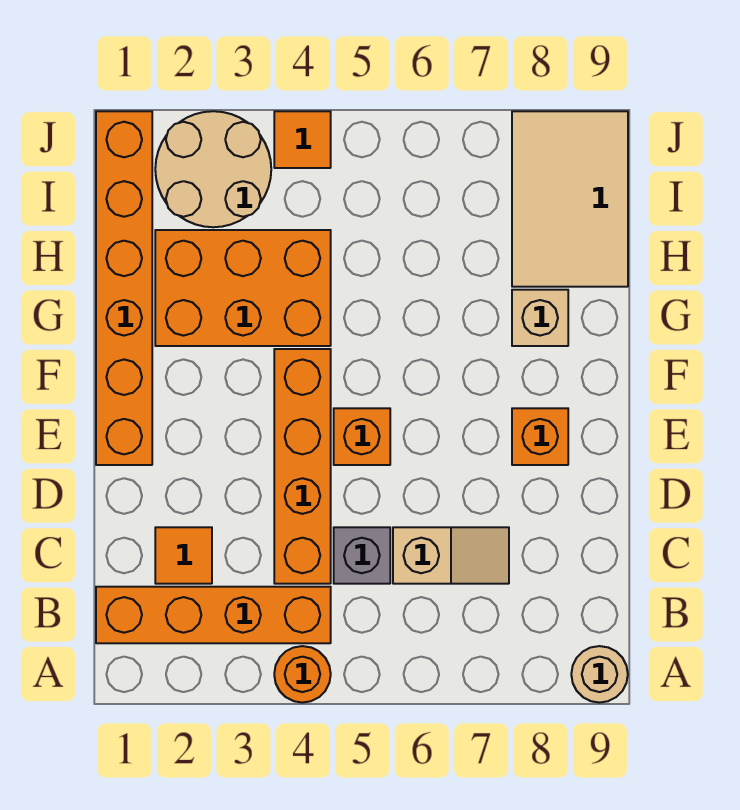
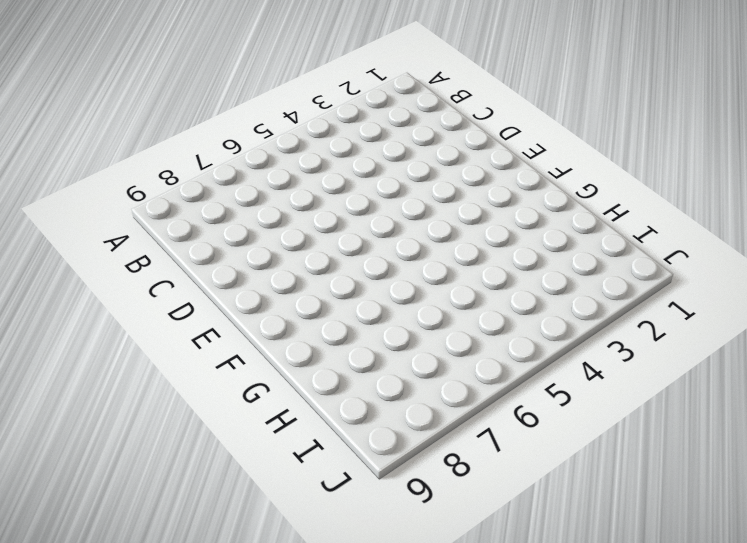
none -> orange round brick A4 level 1
none -> tan round brick A9 level 1
none -> orange brick B1:B4 level 1

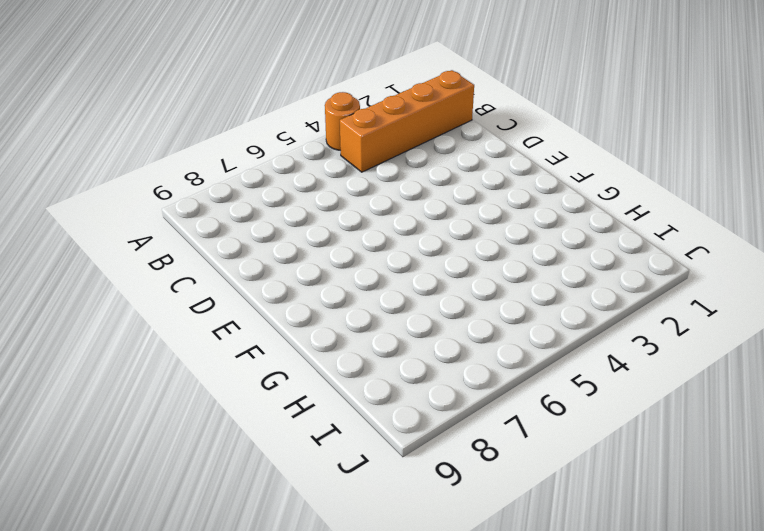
none -> tan round brick A9 level 1
none -> orange tile C2 level 1
none -> orange brick C4:F4 level 1

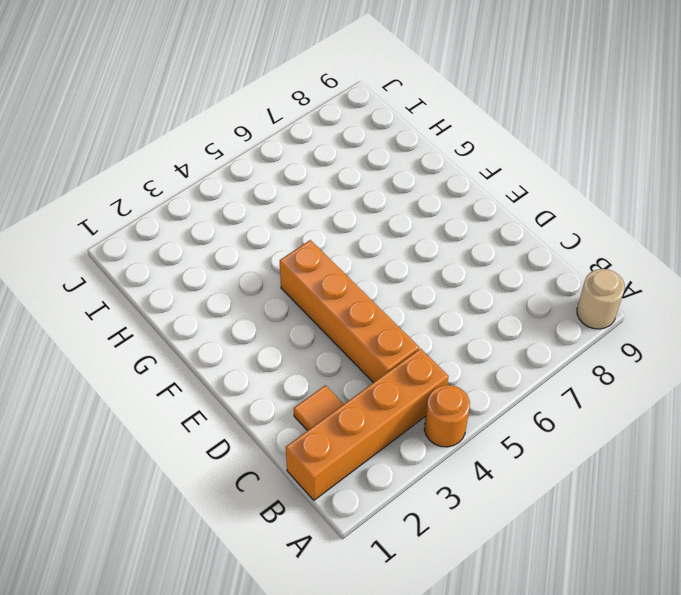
none -> grey brick C5 level 1
none -> tan slope C6:C7 level 1 top 6
none -> orange brick E1:J1 level 1

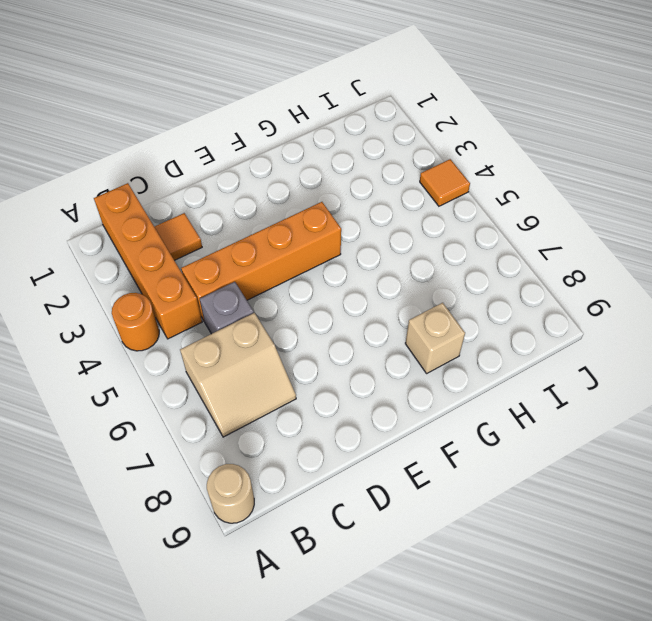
tan slope B6:C7 level 1 top 6 -> tan slope C6:C7 level 1 top 6
none -> orange brick E1:J1 level 1
none -> orange brick E5 level 1
none -> orange brick E8 level 1

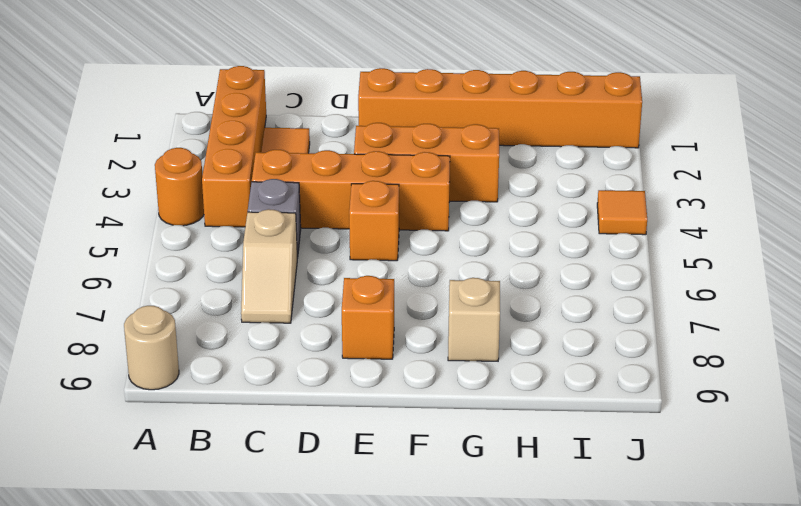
orange brick E3:G3 level 1 -> orange brick G2:H4 level 1
none -> tan tile H8:J9 level 1
none -> tan round brick I2:J3 level 1

